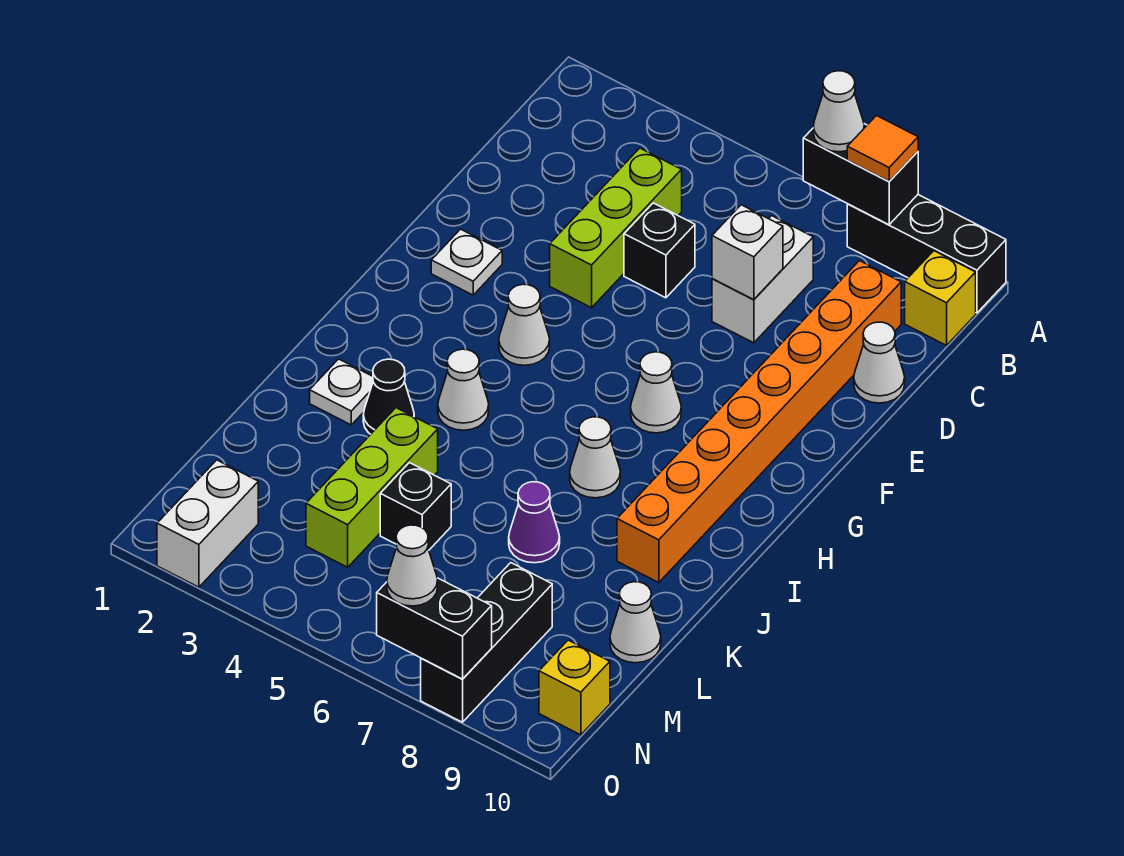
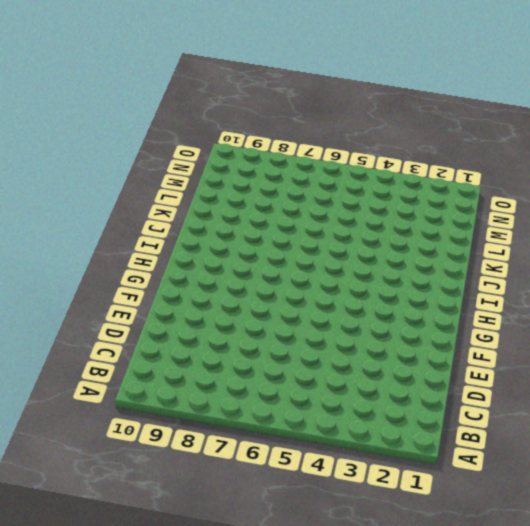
none -> black brick A8:A10 level 1
none -> yellow brick B10 level 1
none -> lime brick C4:E4 level 1

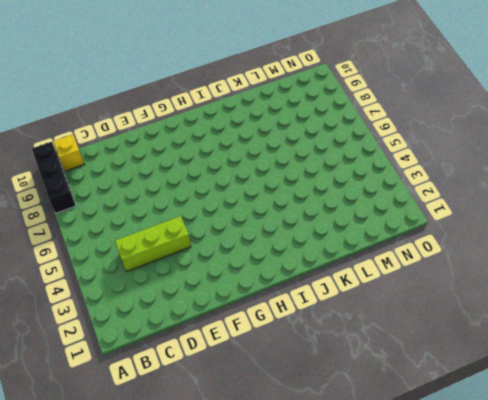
none -> white brick C7:D7 level 1
none -> orange brick C9:J9 level 1
none -> black brick D5 level 1

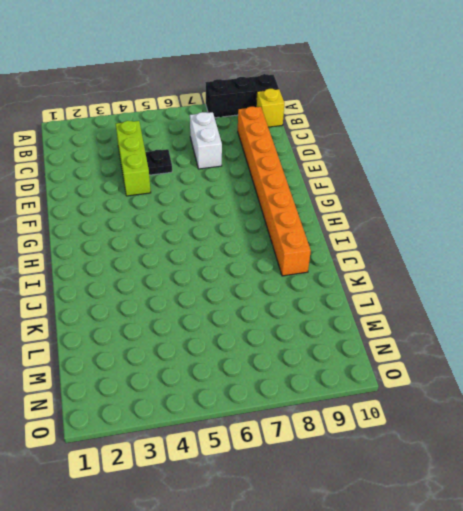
black plate D5 level 1 -> black brick D5 level 1
none -> white cone D10 level 1
none -> white plate F2 level 1
none -> white cone G4 level 1

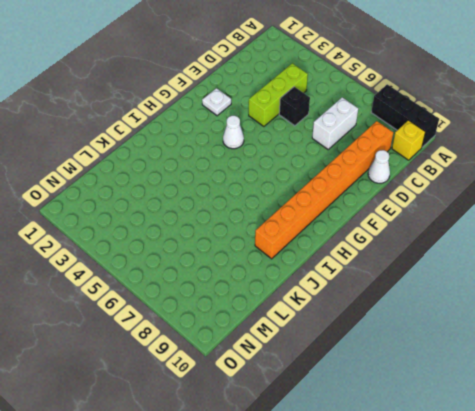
none -> white cone G7 level 1
none -> white cone I4 level 1
none -> white cone I7 level 1

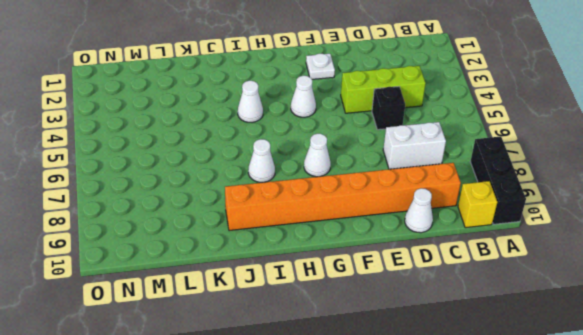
none -> white plate J2 level 1
none -> black cone J3 level 1
none -> lime brick K4:M4 level 1

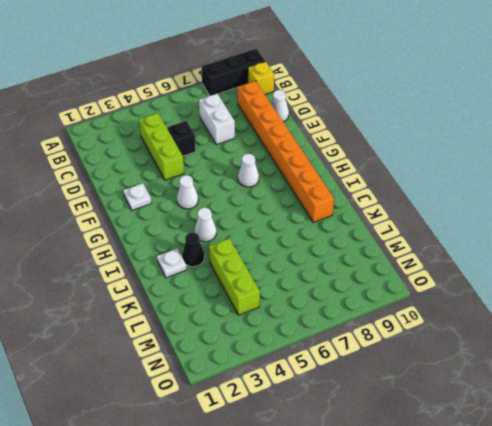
none -> white cone I7 level 1
none -> purple cone K7 level 1
none -> black brick L5 level 1

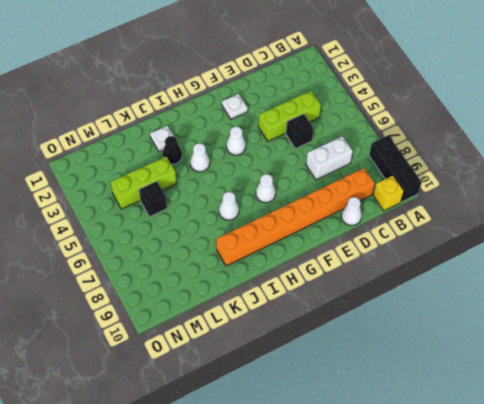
none -> purple cone K7 level 1
none -> white cone L10 level 1
none -> black brick M8:O8 level 1

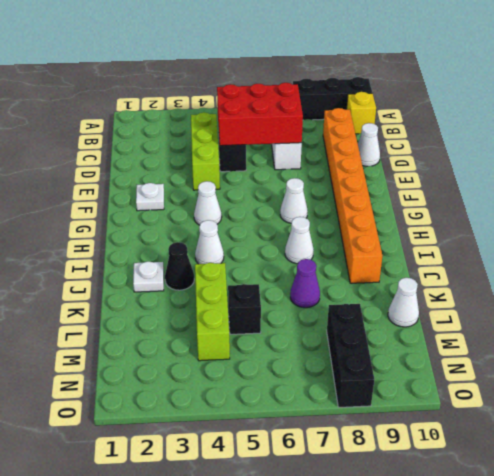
red brick C5:D7 level 2 -> white brick D7 level 2
none -> white brick N2:O2 level 1
none -> yellow brick N10 level 1
none -> black brick A7:A8 level 2

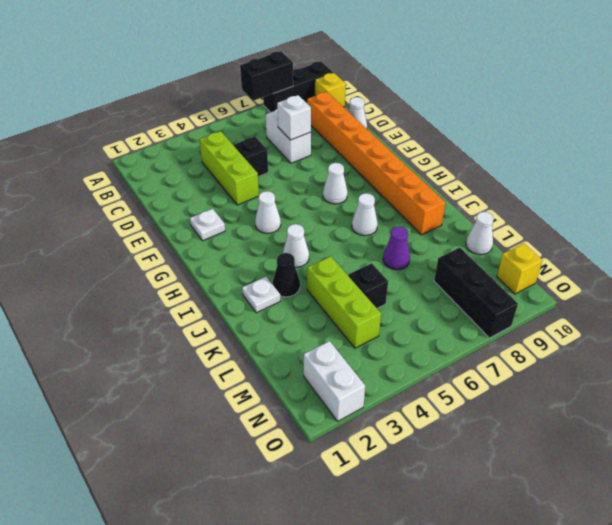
none -> black brick O7:O8 level 2
none -> white cone A7 level 3
none -> orange tile A8 level 3

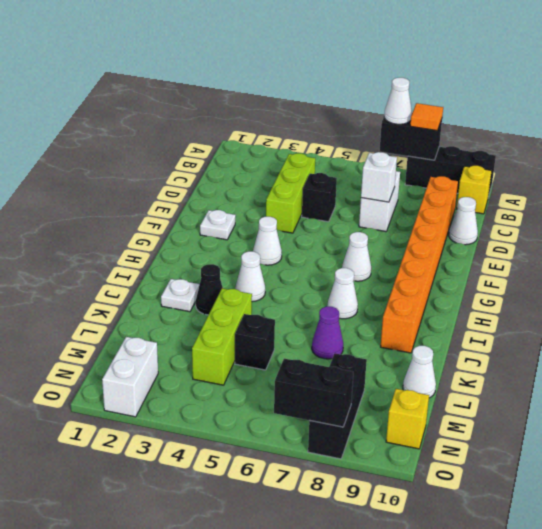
none -> white cone O7 level 3

